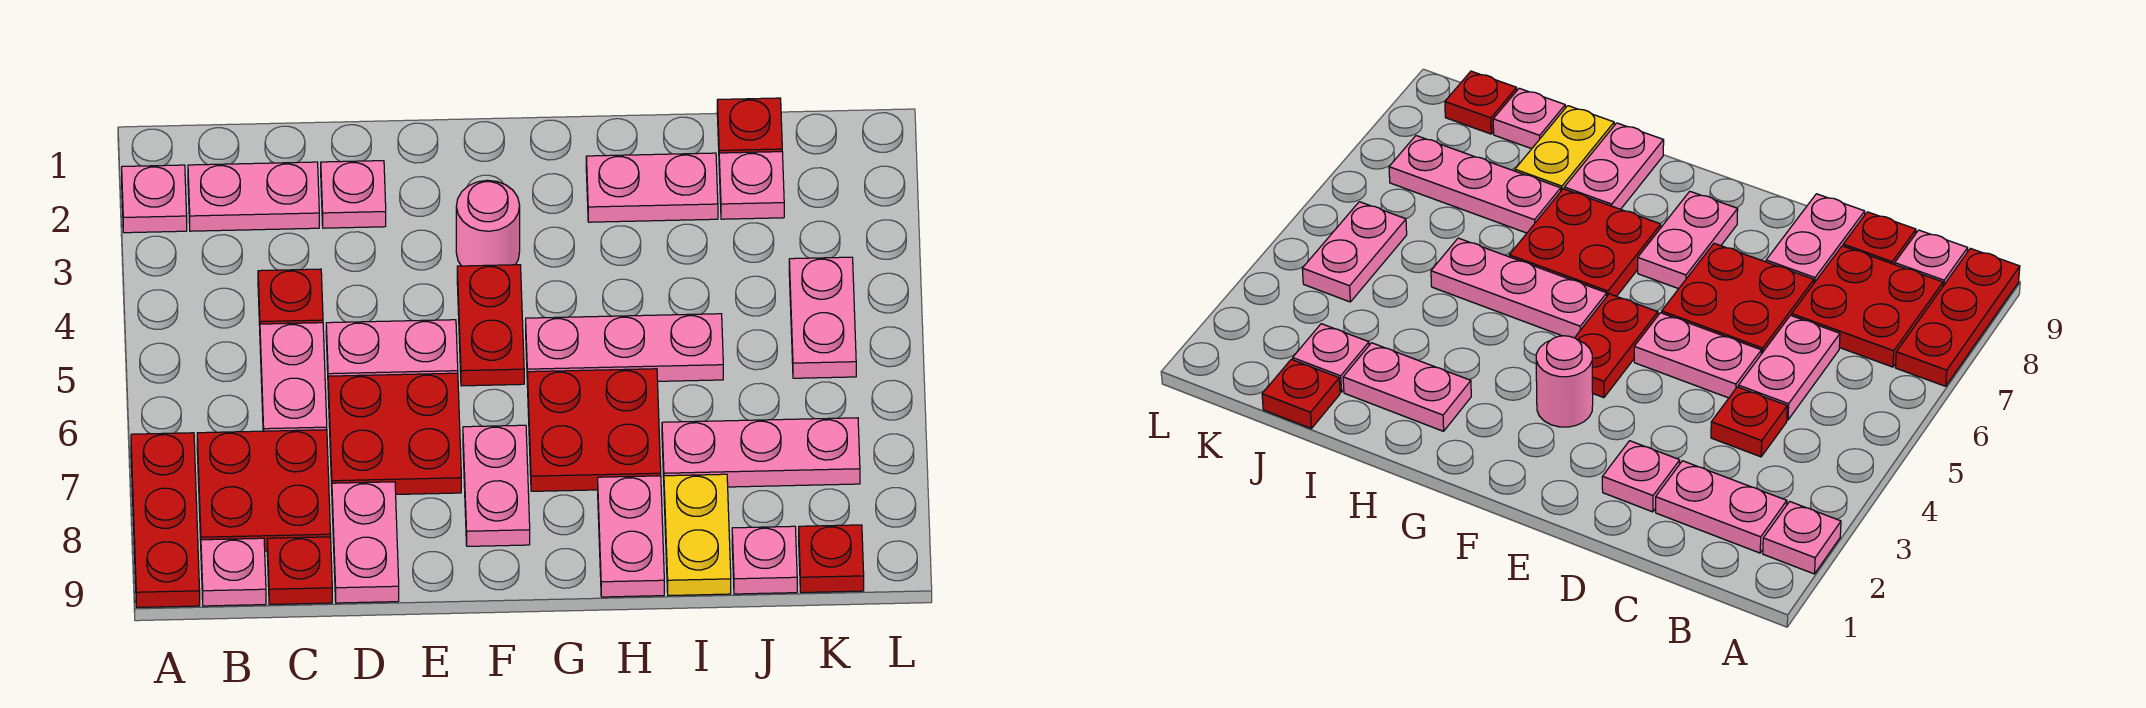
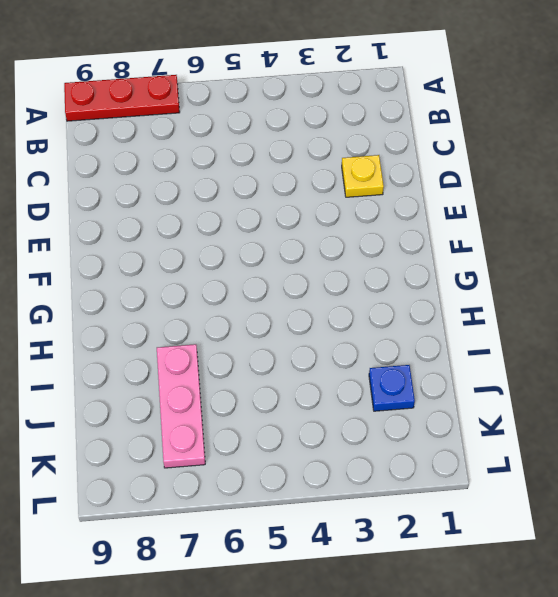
yellow plate D2 level 1 -> pink plate D2 level 1
blue plate J2 level 1 -> pink plate J2 level 1
none -> pink plate A2 level 1
none -> pink plate B2:C2 level 1
none -> red plate B7:C8 level 1

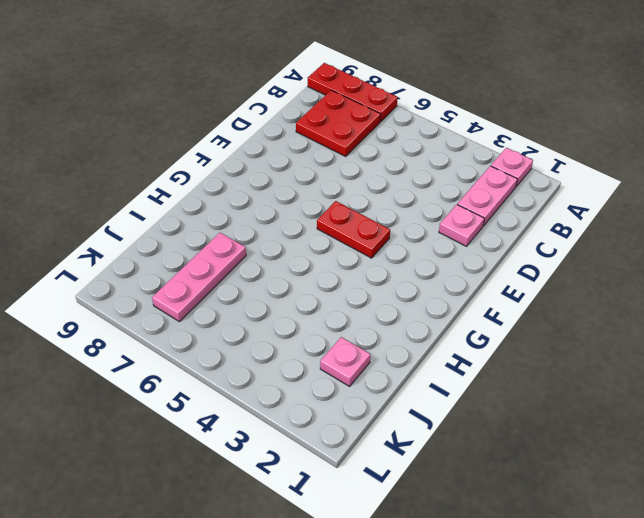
none -> pink plate B9 level 1
none -> red plate C4 level 1
none -> pink plate C5:C6 level 1

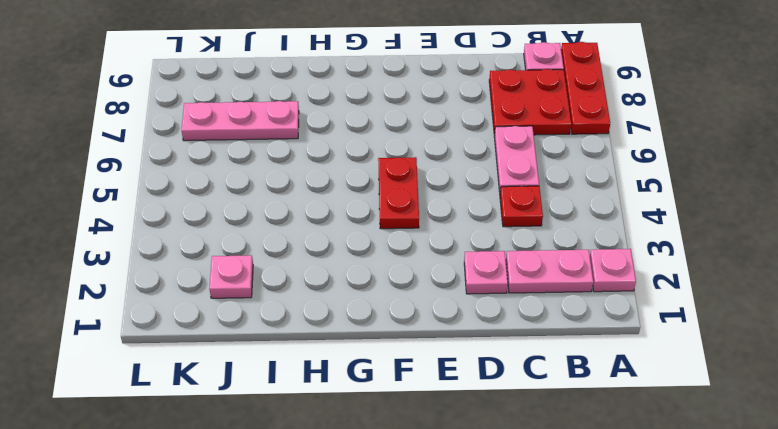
none -> red plate C9 level 1
none -> pink plate D5:E5 level 1
none -> red plate D6:E7 level 1

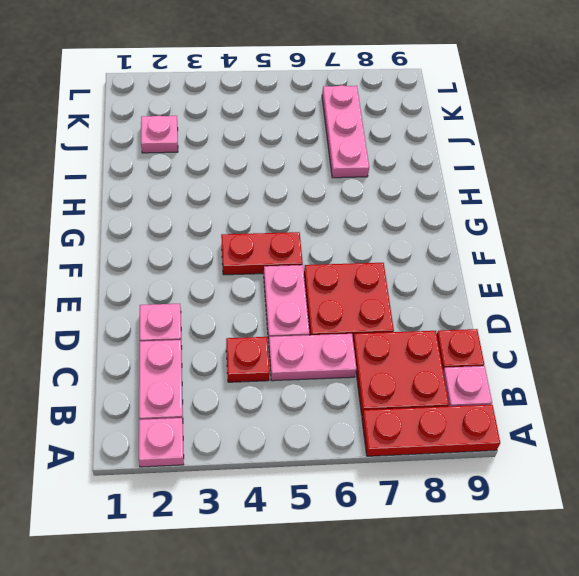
none -> pink plate D8:D9 level 1
none -> pink round brick F3 level 1
none -> pink plate F7:F8 level 1

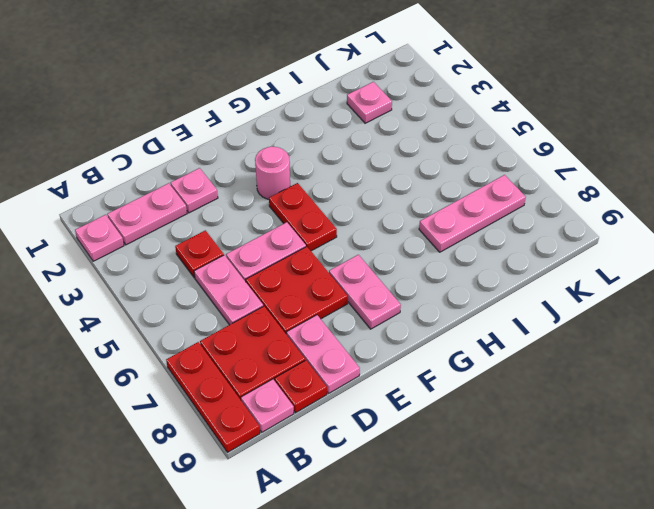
none -> pink plate G5:I5 level 1
none -> red plate G6:H7 level 1
none -> pink plate H2:I2 level 1

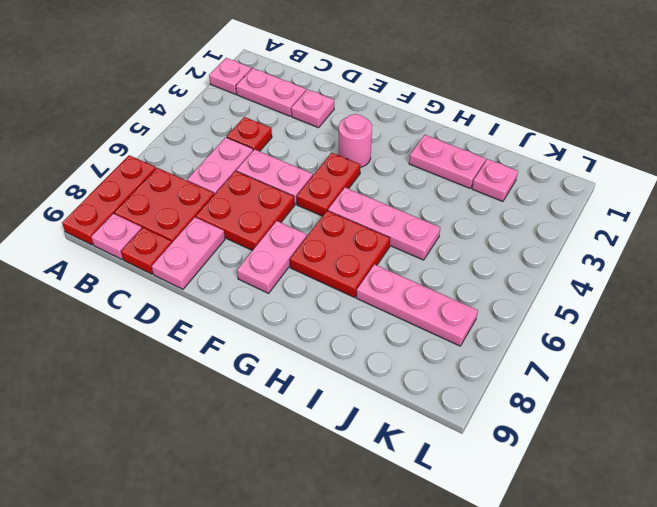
none -> pink plate H8:H9 level 1
none -> yellow plate I8:I9 level 1
none -> red plate J1 level 1

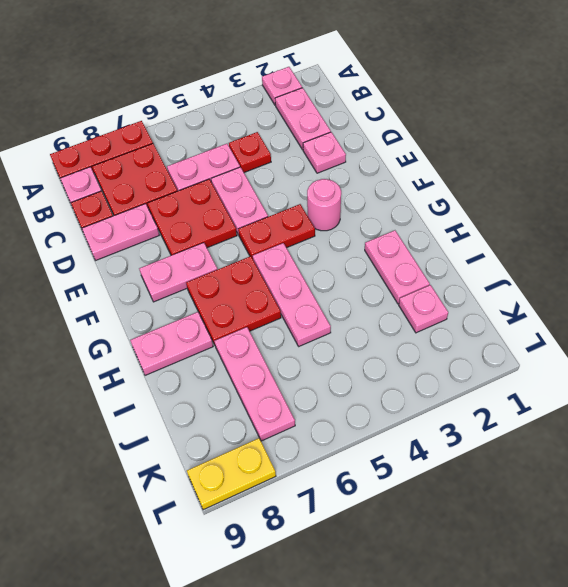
yellow plate L8:L9 level 1 -> yellow plate I8:I9 level 1
none -> red plate J1 level 1
none -> pink plate J9 level 1
none -> pink plate K4:K5 level 1

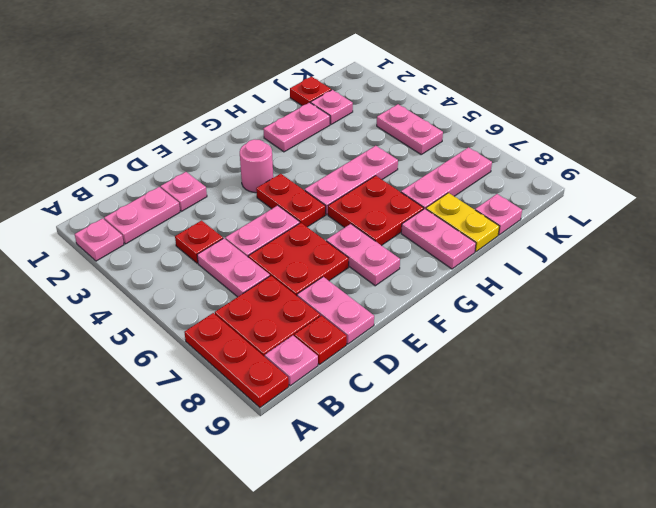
none -> red plate K9 level 1

